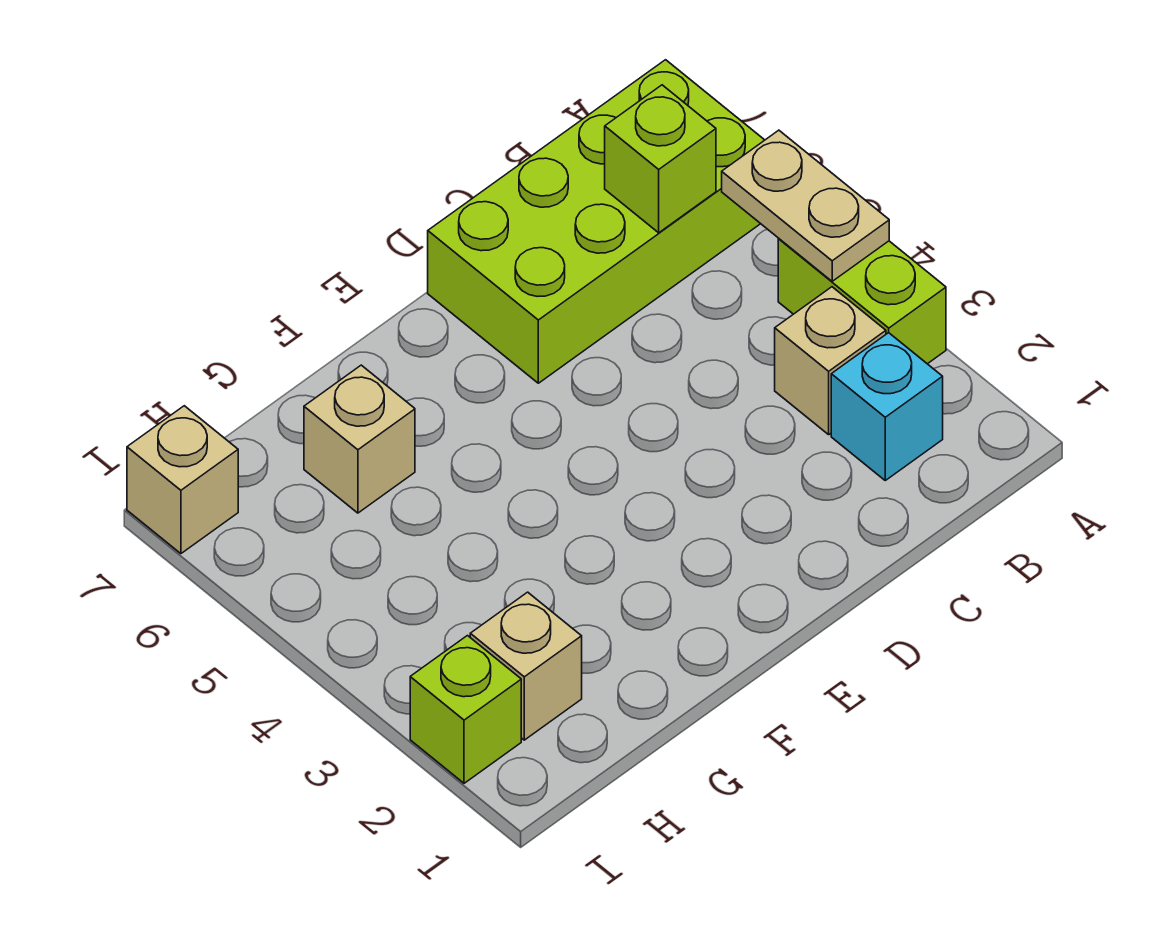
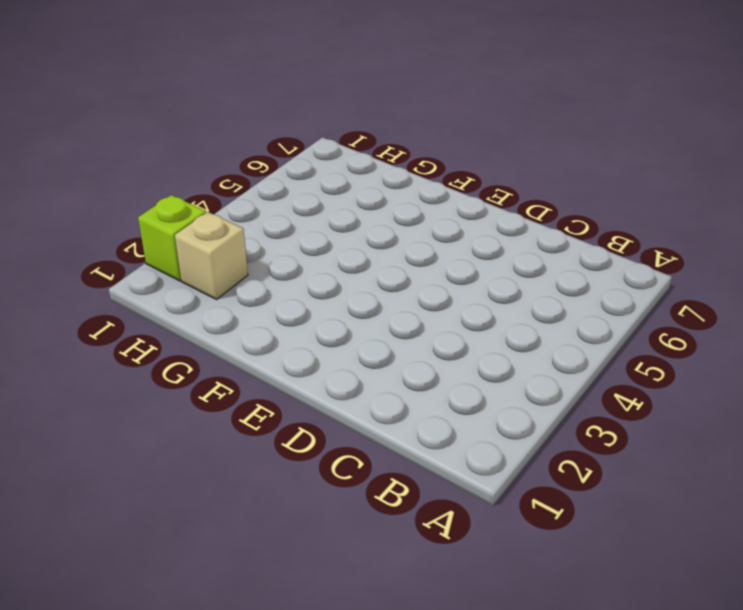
none -> lime brick A3:A4 level 1
none -> lime brick A6:D7 level 1

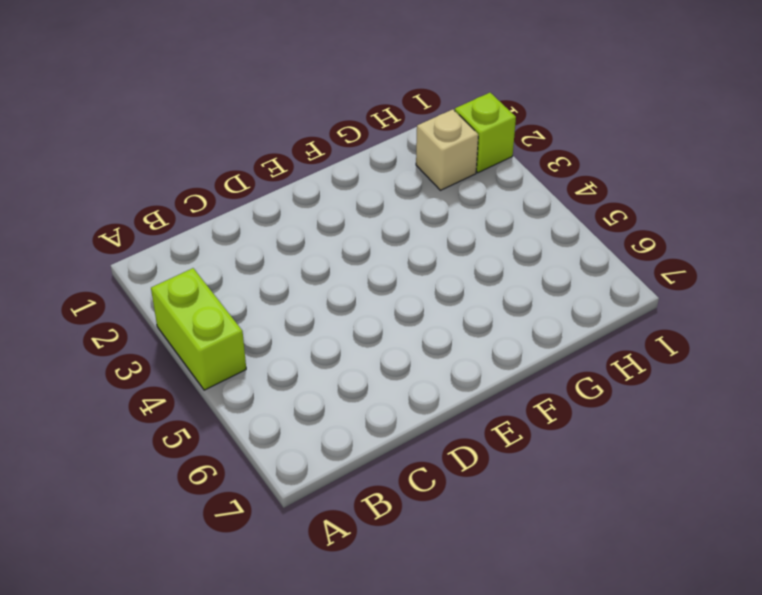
none -> lime brick A6:D7 level 1
none -> cyan brick B2 level 1

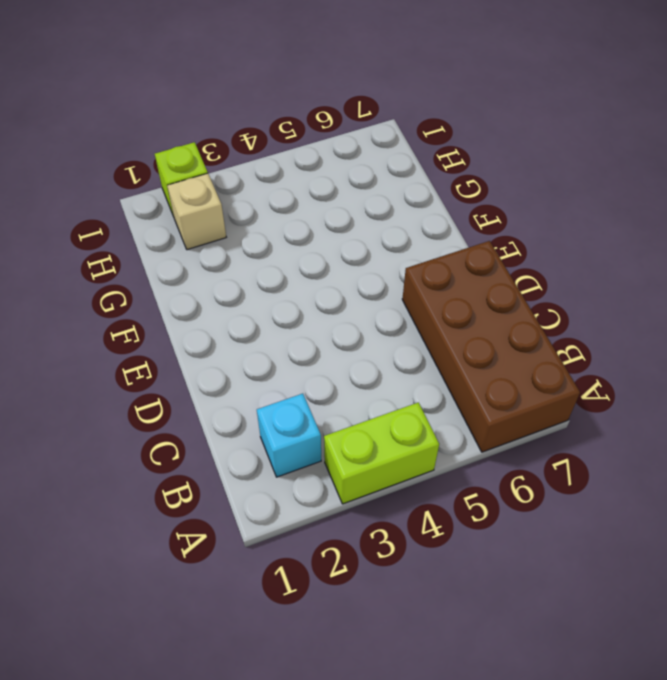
brown brick A6:D7 level 1 -> lime brick A6:D7 level 1
none -> tan brick B3 level 1
none -> tan brick G6 level 1

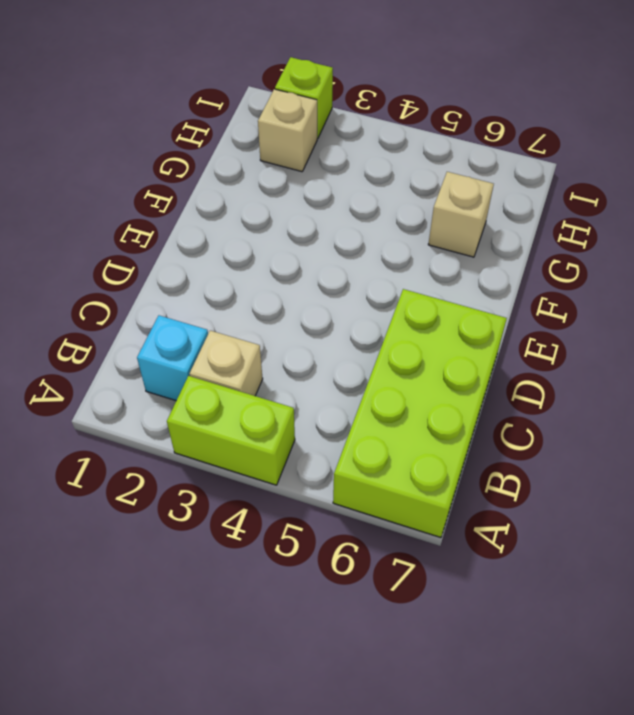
none -> tan brick I7 level 1
none -> tan plate A4:A5 level 2

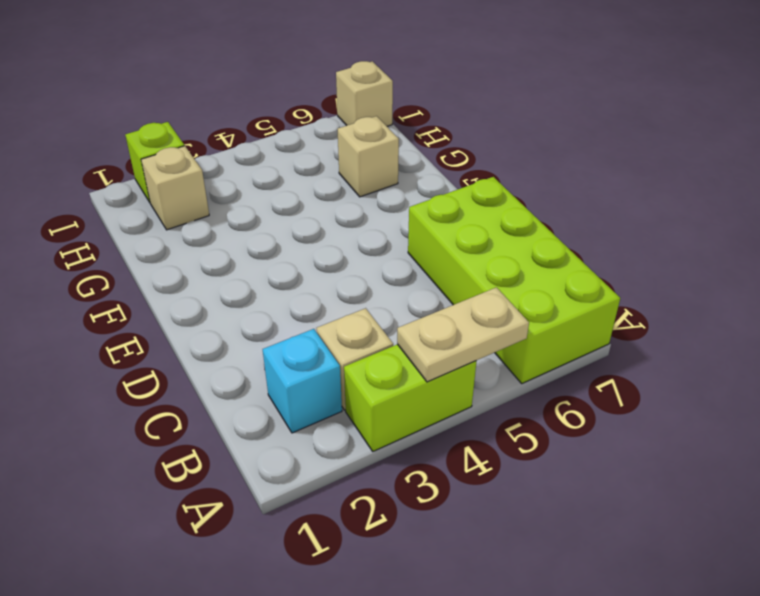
none -> lime brick B6 level 2

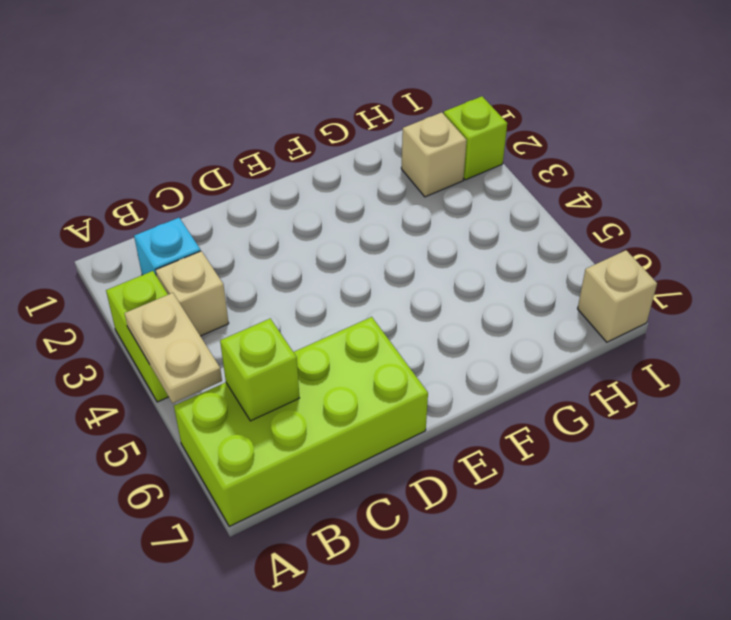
none -> tan brick G6 level 1

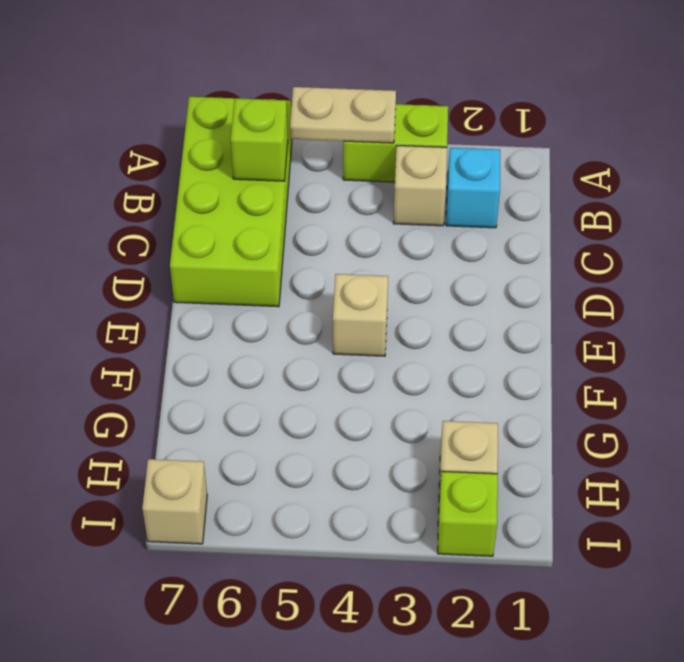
tan brick E4 level 1 -> tan brick G6 level 1

